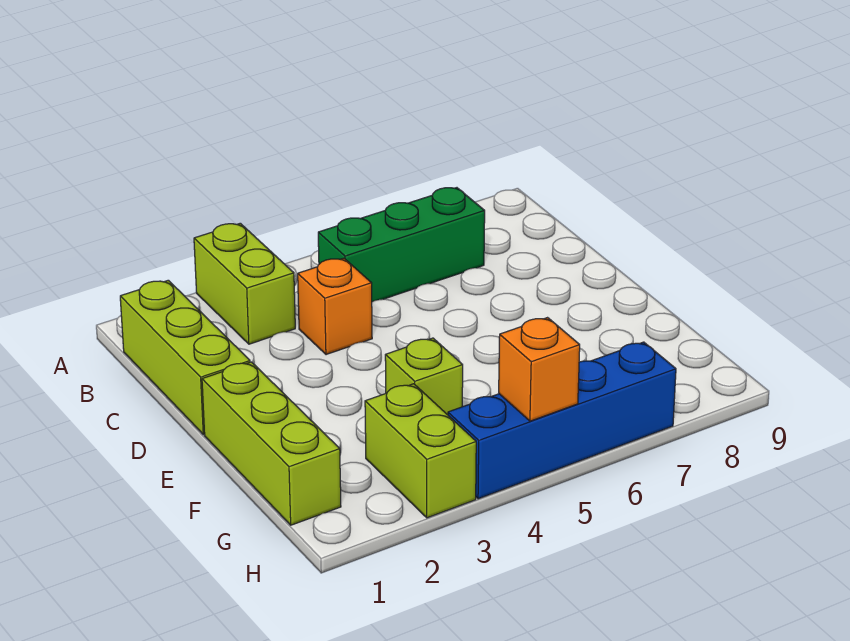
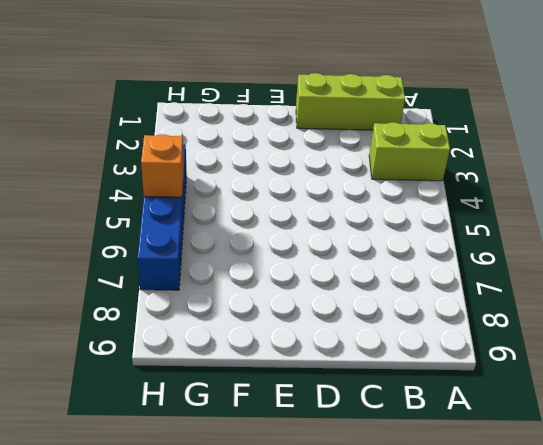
none -> green brick B5:B7 level 1
none -> orange brick C4 level 1

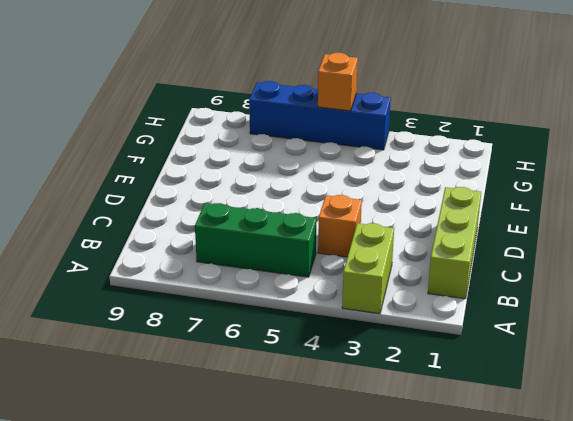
none -> lime brick E1:G1 level 1
none -> lime brick F4 level 1

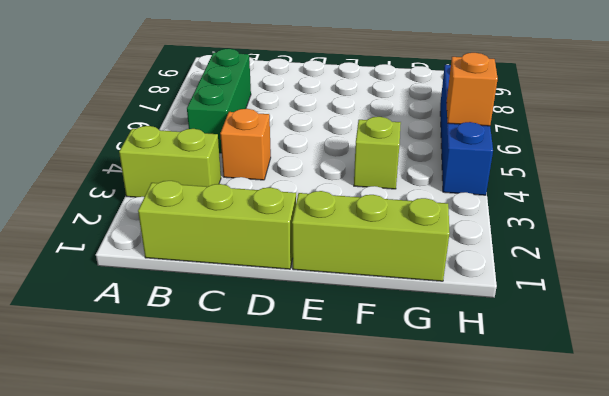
none -> lime brick G3:H3 level 1

